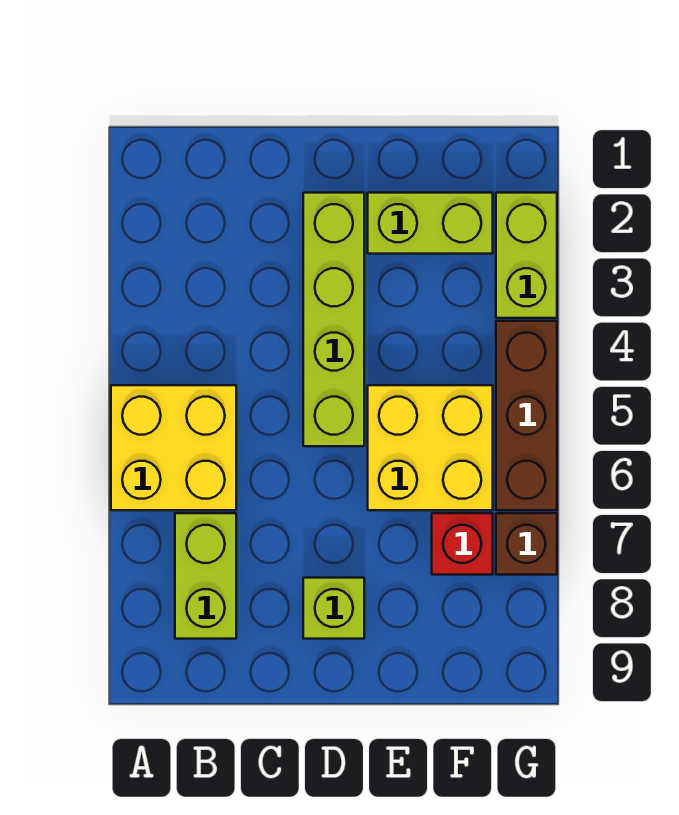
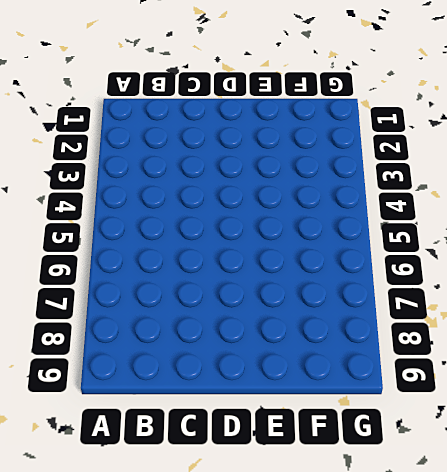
none -> yellow brick A5:B6 level 1
none -> lime brick B7:B8 level 1

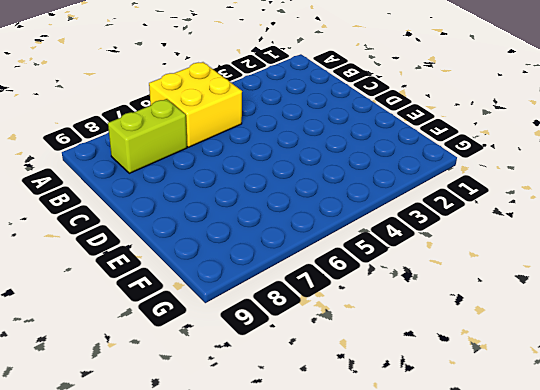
none -> lime brick D2:D5 level 1
none -> lime brick D8 level 1

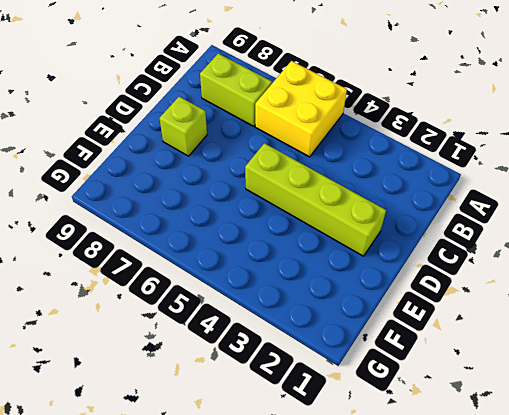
none -> lime brick E2:F2 level 1
none -> yellow brick E5:F6 level 1

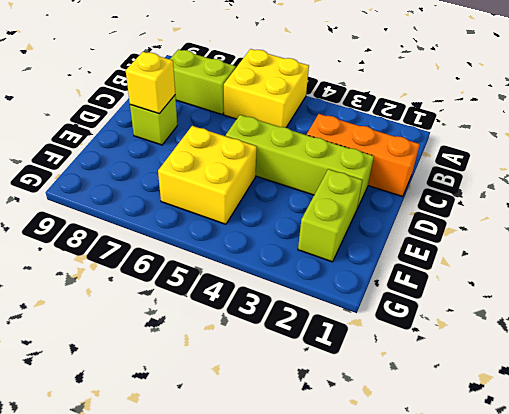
orange brick C1:C3 level 1 -> none
yellow brick D8 level 2 -> none
none -> red brick F7 level 1
none -> lime brick G2:G3 level 1

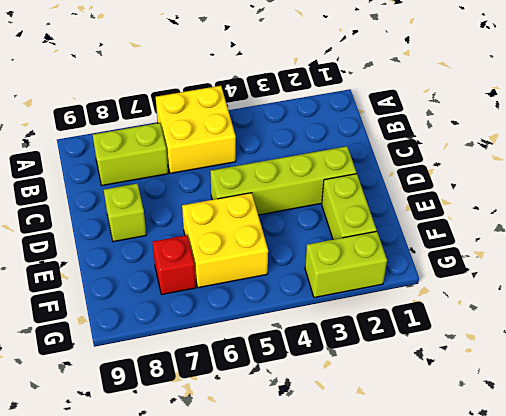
none -> brown brick G4:G6 level 1
none -> brown brick G7 level 1

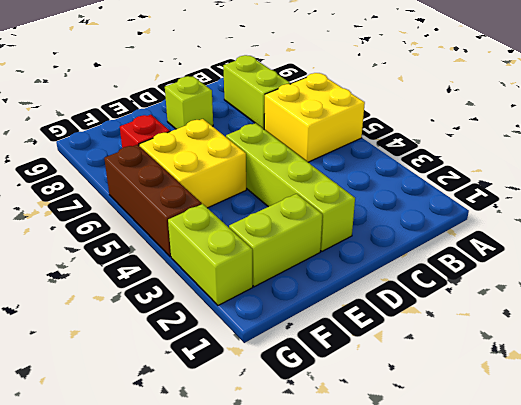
none -> brown brick G7 level 1

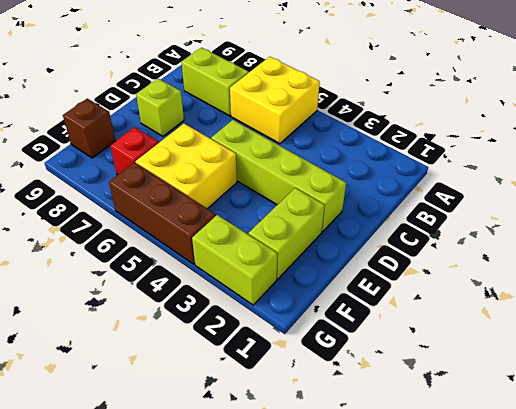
brown brick F9 level 1 -> brown brick G7 level 1

